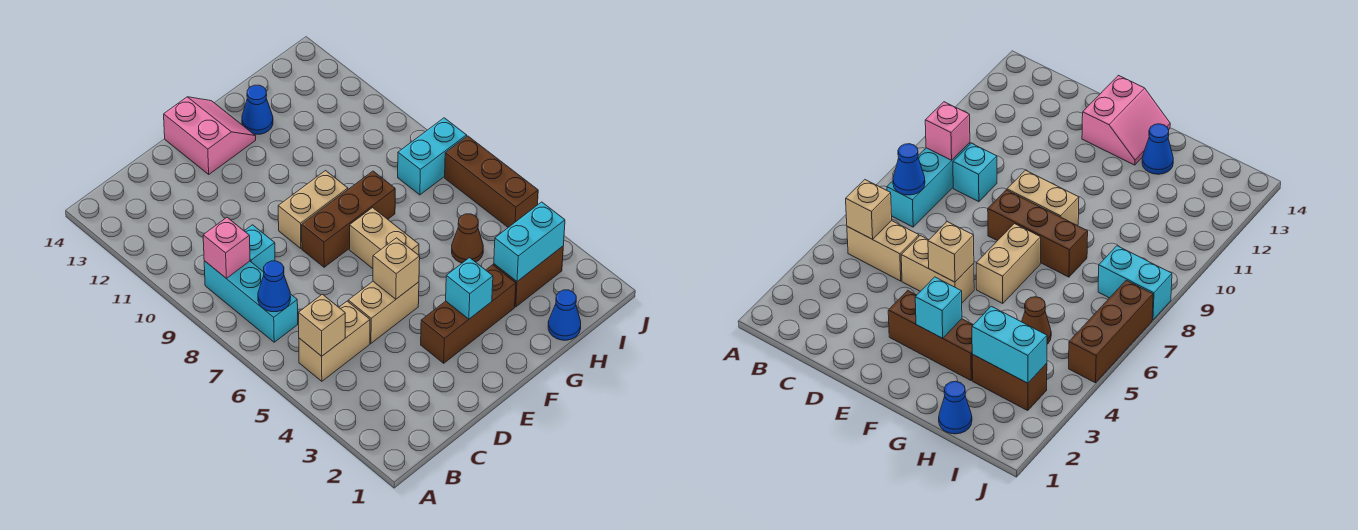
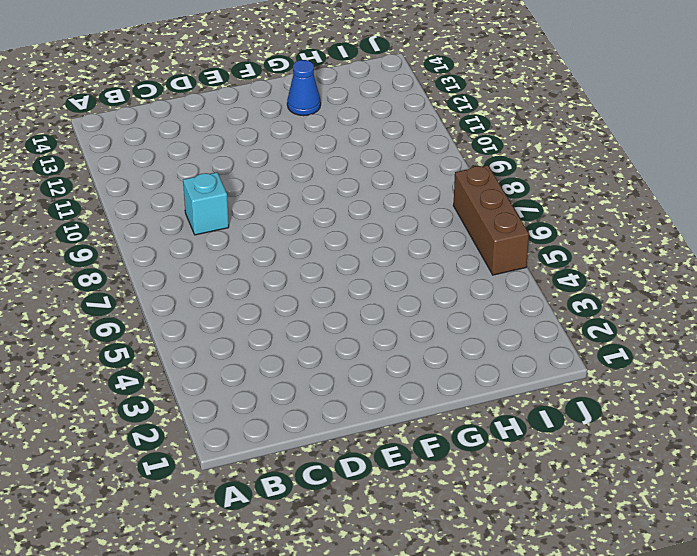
none -> tan brick B5:C5 level 1
none -> cyan brick B7:B9 level 1
none -> tan brick D5:E5 level 1

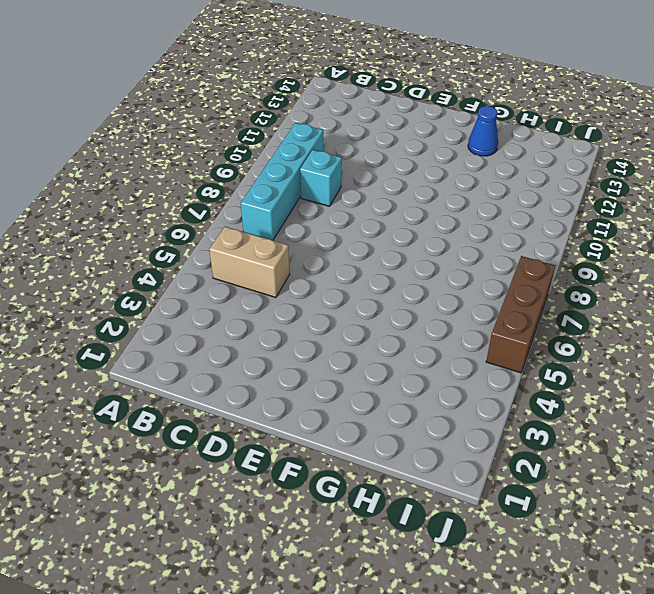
cyan brick B7:B10 level 1 -> cyan brick B7:B9 level 1
none -> tan brick D5:E5 level 1
none -> brown brick E3:G3 level 1
none -> brown brick E8:G8 level 1

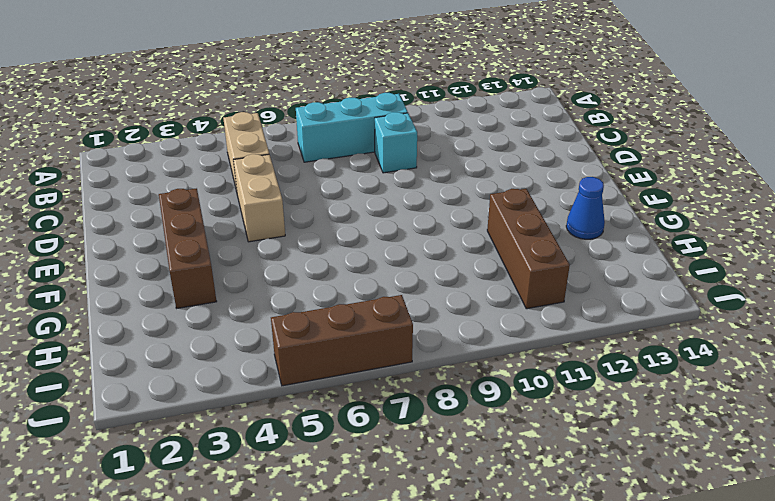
brown brick G11:I11 level 1 -> brown brick E8:G8 level 1
none -> tan brick E9:F9 level 1
none -> pink slope E13:F14 level 1 top E
none -> tan brick F6:F7 level 1

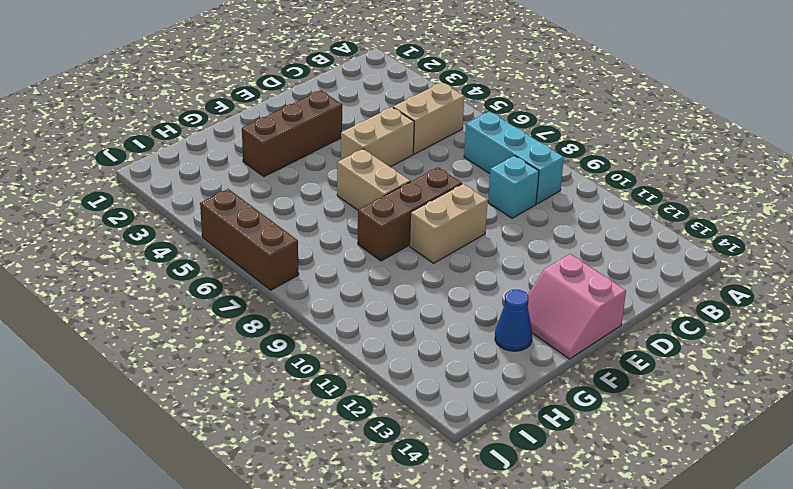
none -> blue cone H1 level 1
none -> brown brick H3:I3 level 1
none -> brown cone H5 level 1

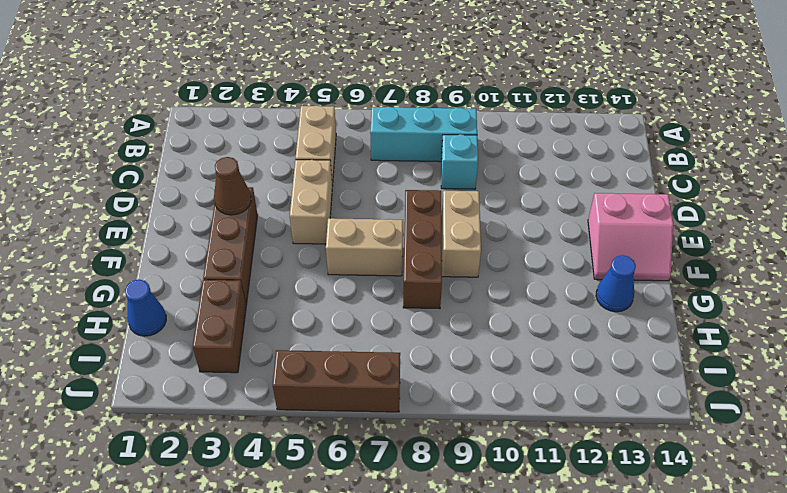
brown cone E3 level 2 -> brown cone H5 level 1
none -> cyan brick I8:J8 level 1
none -> tan brick B5 level 2
none -> blue cone B7 level 2

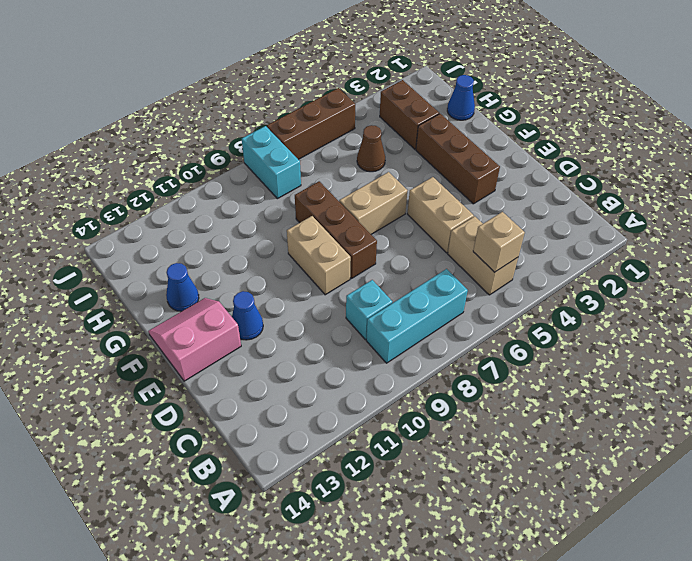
blue cone E12 level 1 -> blue cone B7 level 2
none -> pink brick B9 level 2
none -> tan brick E5 level 2
none -> cyan brick F3 level 2

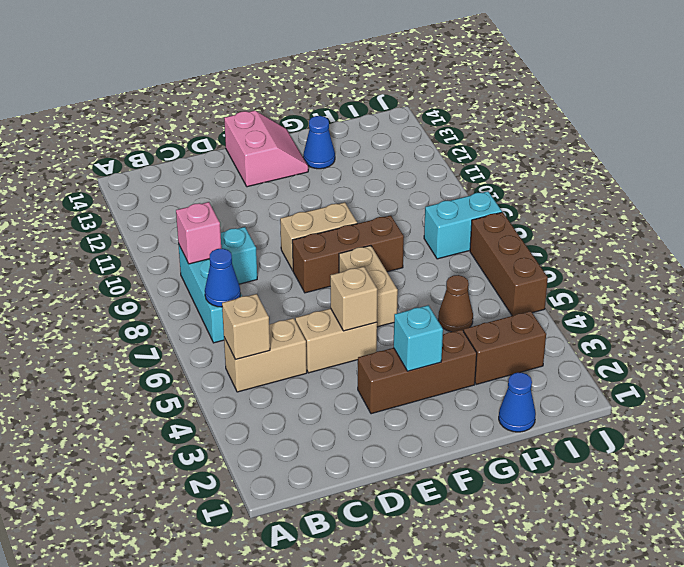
none -> cyan brick H3:I3 level 2

